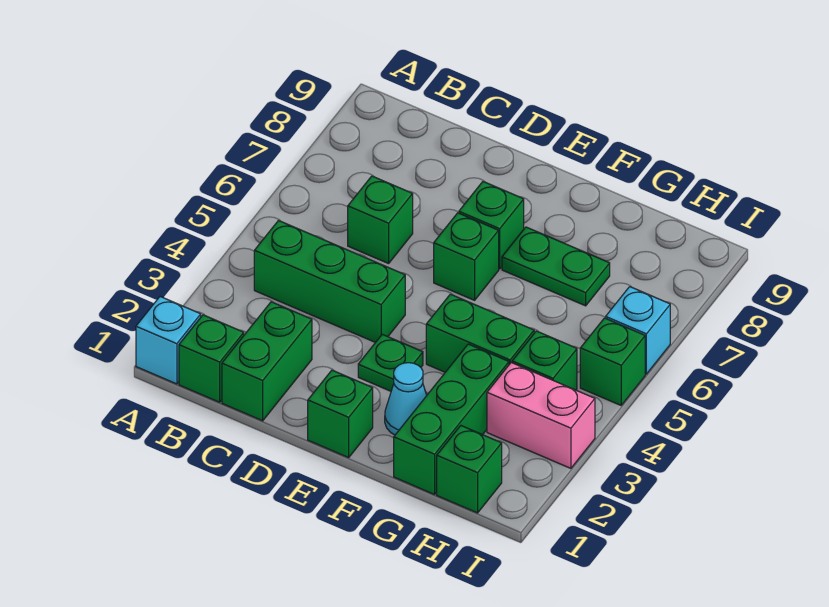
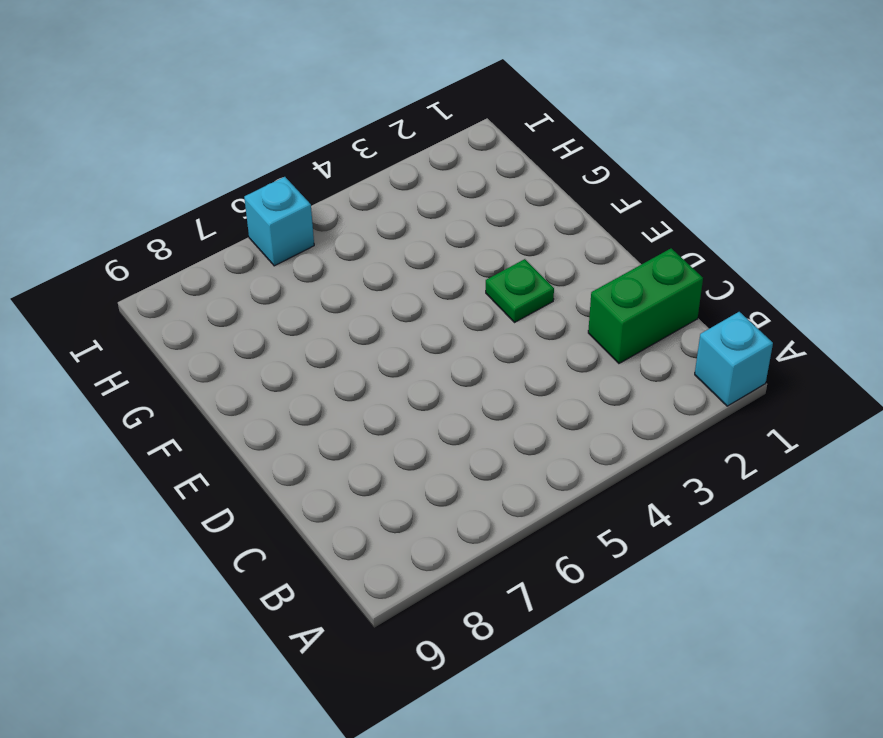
none -> green brick B1 level 1
none -> green brick B4:D4 level 1
none -> green brick C6 level 1

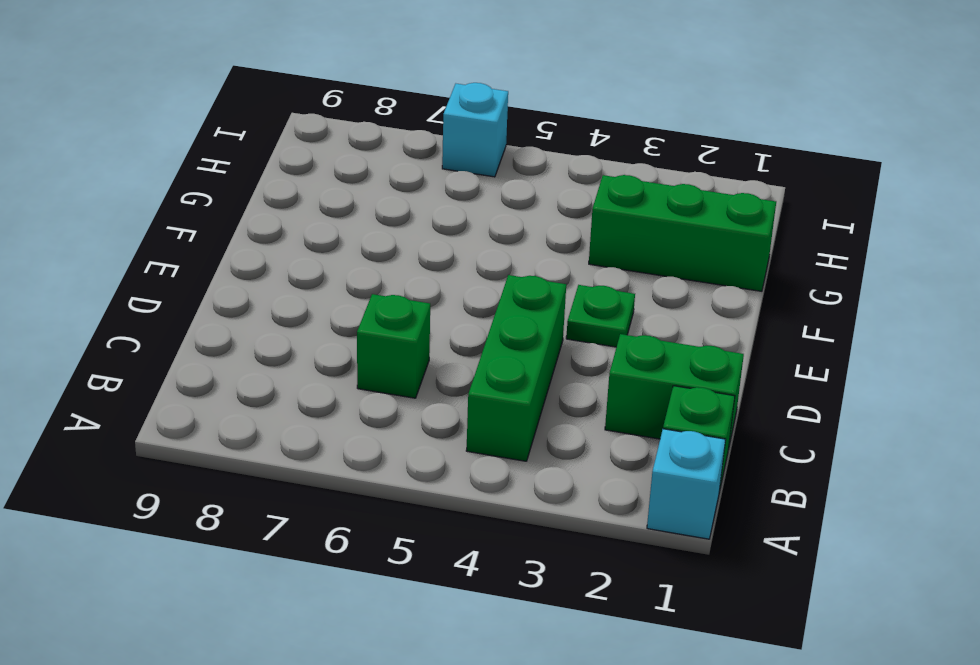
none -> green brick E1 level 1
none -> green brick E6 level 1
none -> green brick E7 level 1

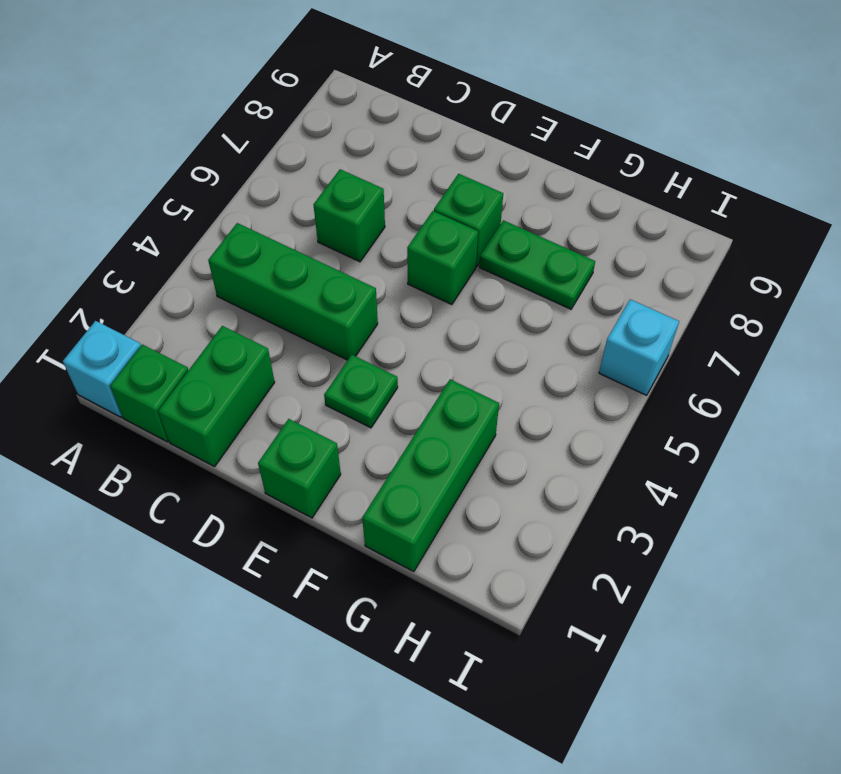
none -> cyan cone F2 level 1
none -> green brick F4:G4 level 1
none -> green brick H1 level 1

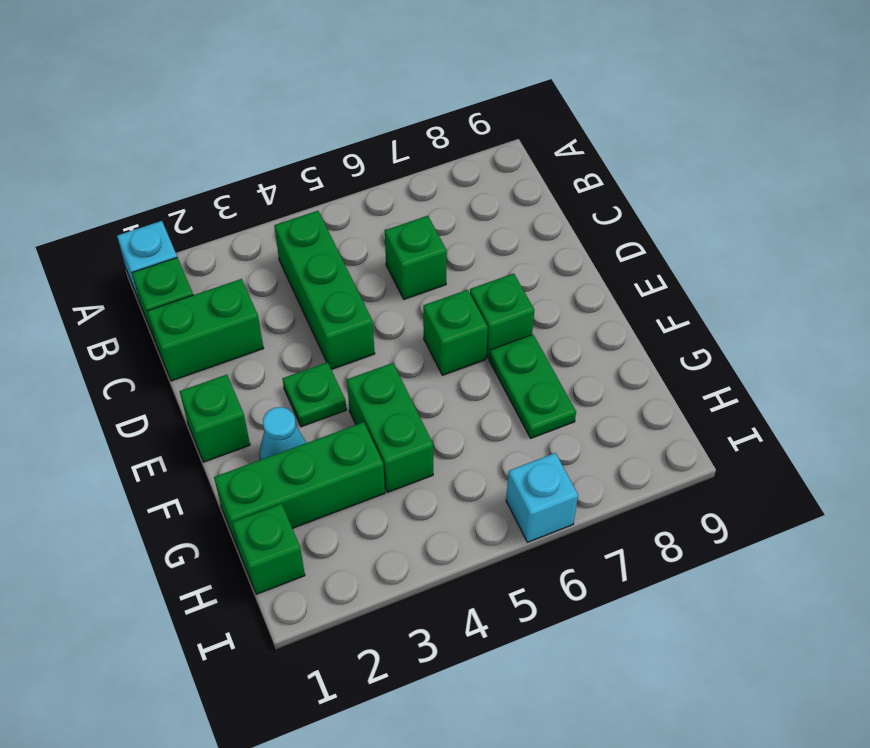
none -> pink brick H3:I3 level 1
none -> green brick H4 level 1
none -> green brick I5 level 1

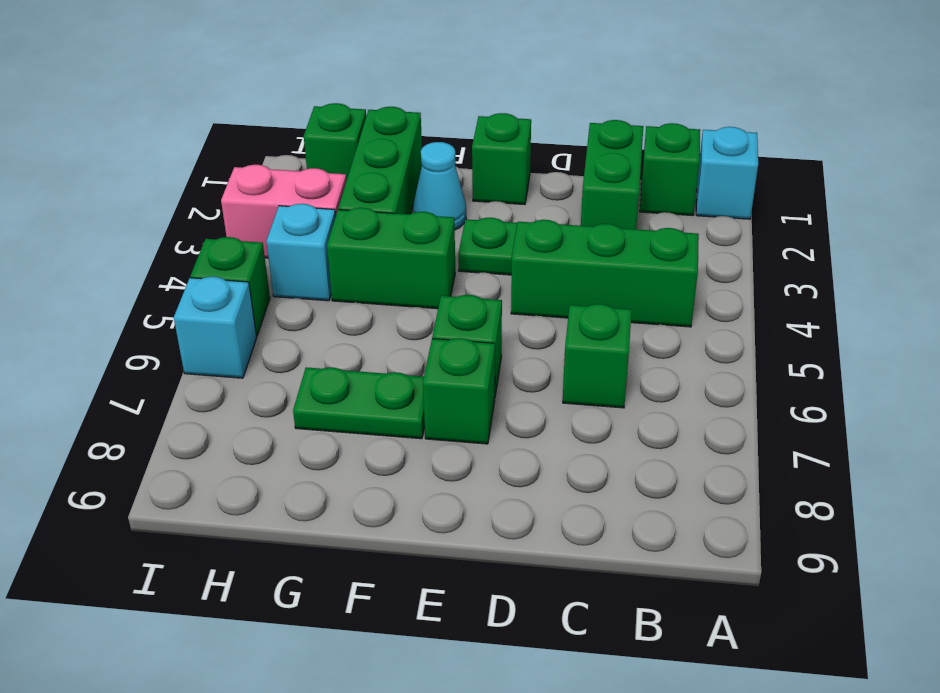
cyan brick H4 level 1 -> green brick H4 level 1

